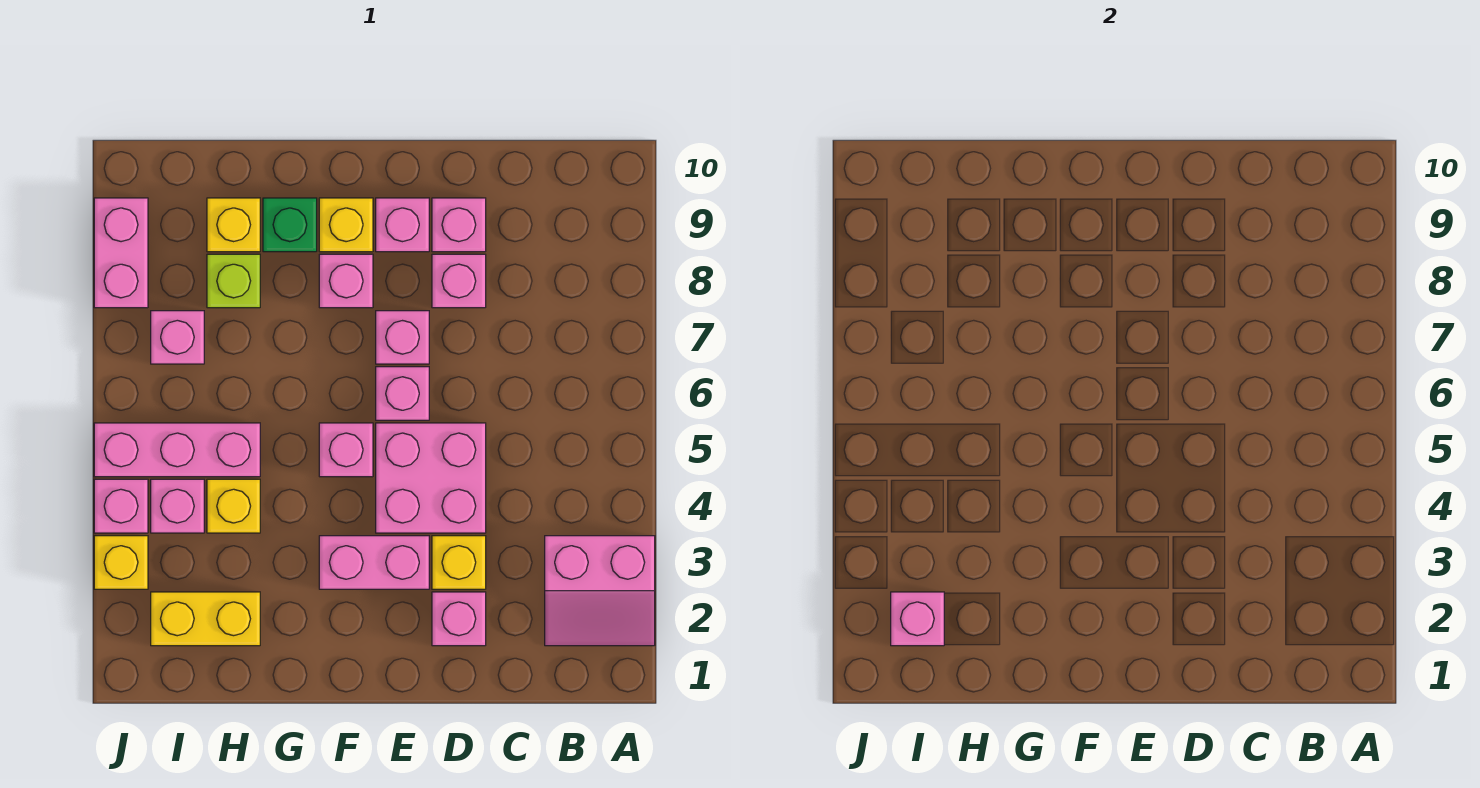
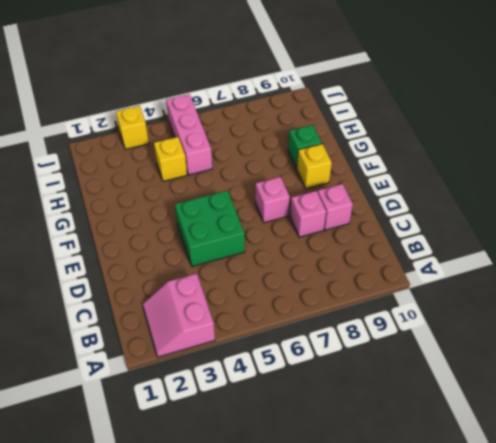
green brick D4:E5 level 1 -> pink brick D4:E5 level 1
none -> pink brick D2 level 1
none -> yellow brick D3 level 1
none -> pink brick E3:F3 level 1

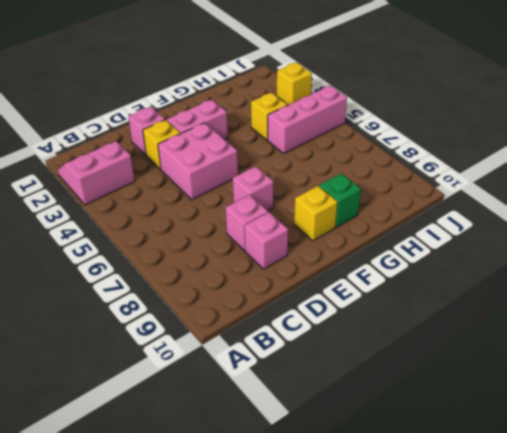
none -> pink brick E6 level 1
none -> pink brick E9 level 1
none -> pink brick F5 level 1

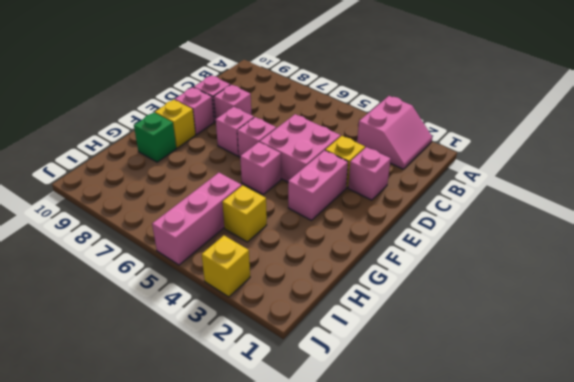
none -> pink brick F8 level 1
none -> yellow brick H2:I2 level 1
none -> lime brick H8 level 1

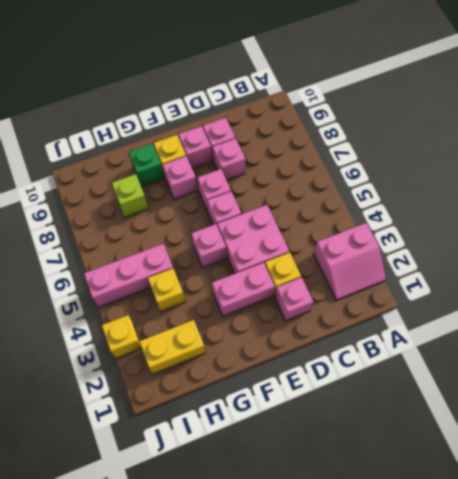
none -> yellow brick H9 level 1
none -> pink brick I4 level 1
none -> pink brick I7 level 1

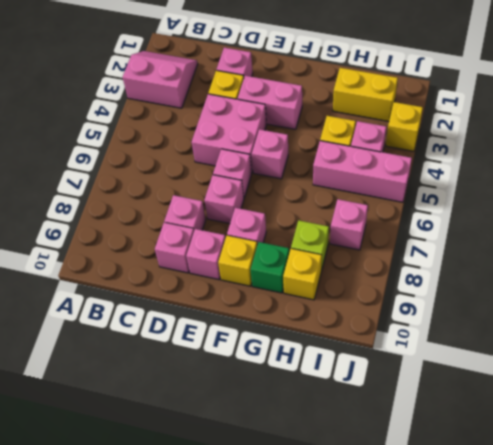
none -> pink brick J4 level 1
none -> pink brick J8:J9 level 1
none -> pink brick I2 level 2

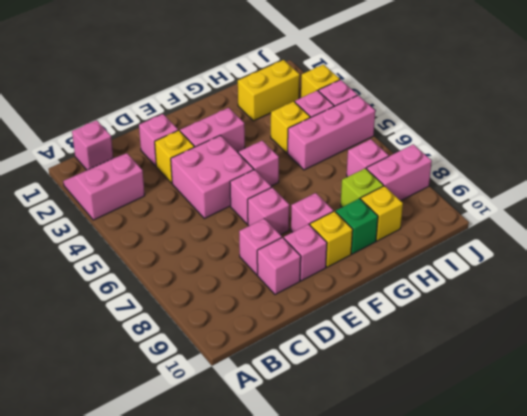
pink brick B1 level 1 -> pink brick I2 level 2
pink brick I8:J8 level 1 -> pink brick J8:J9 level 1

